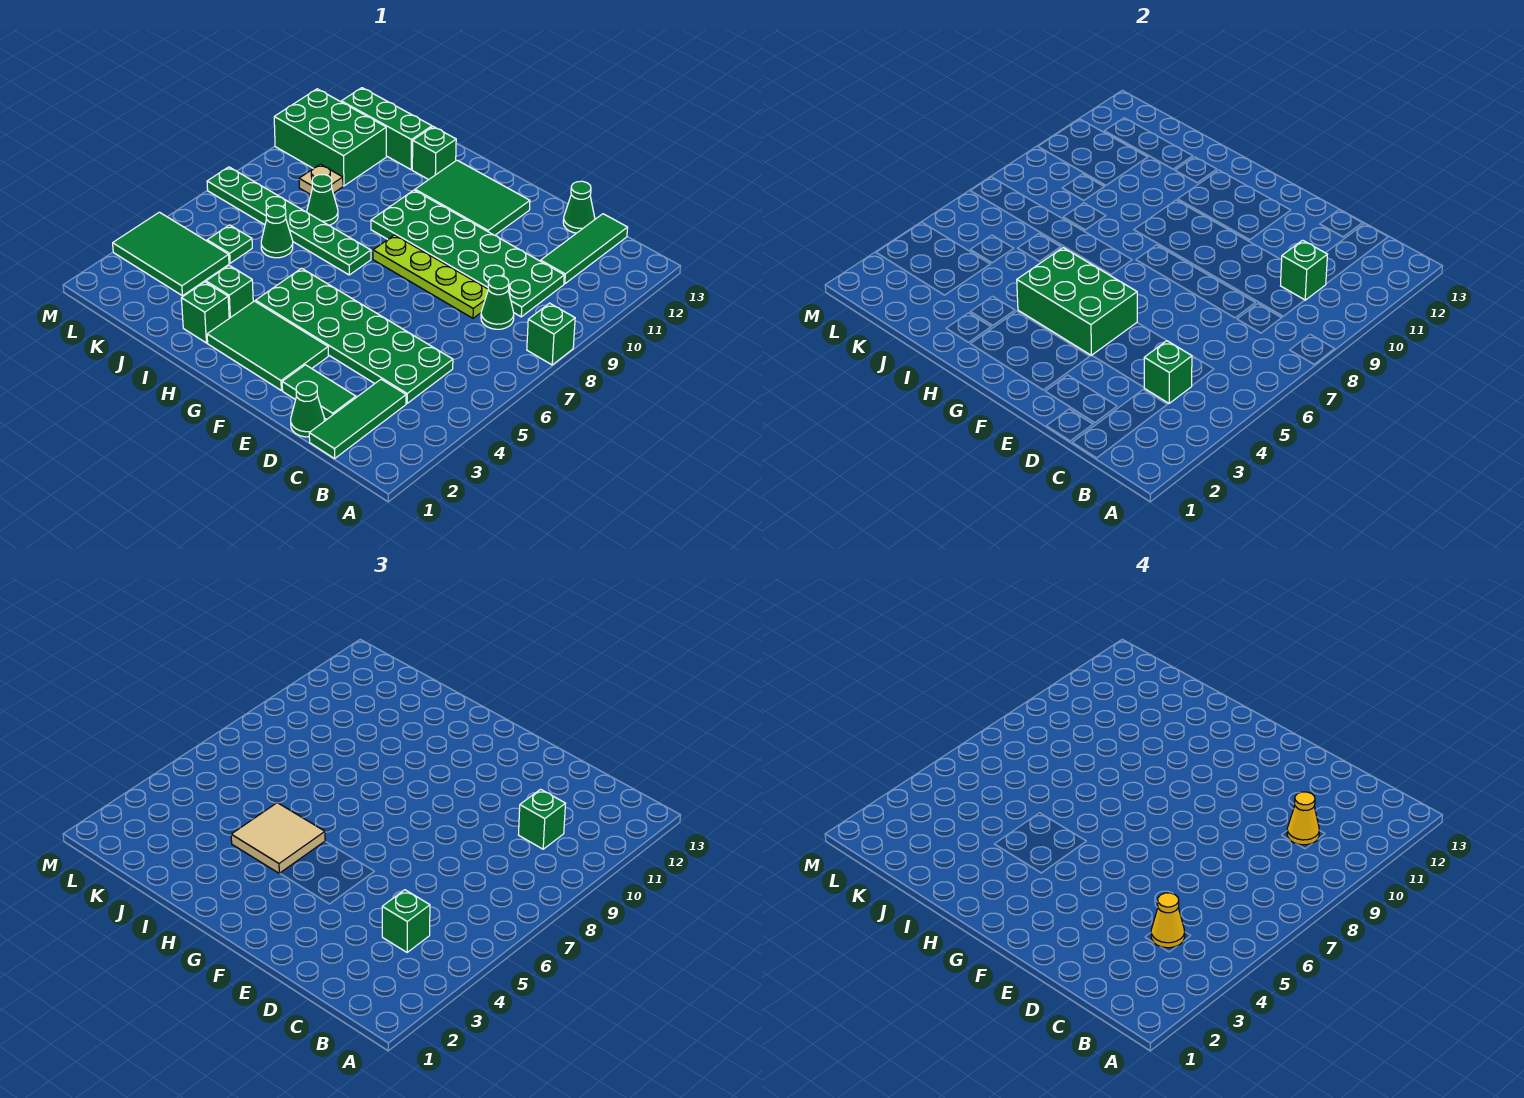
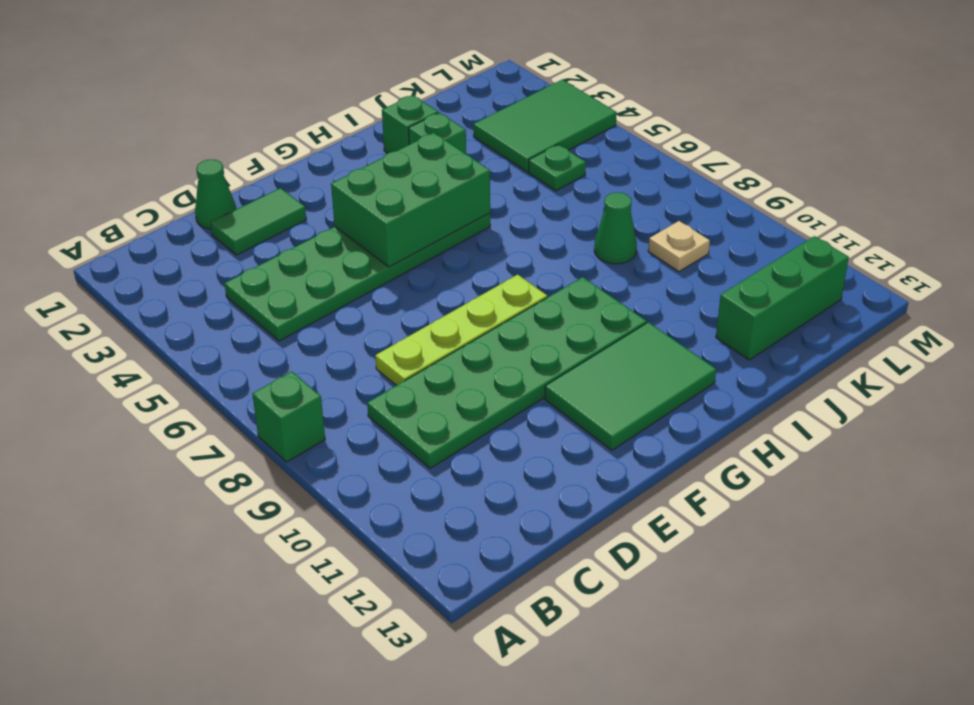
none -> green tile C1:C3 level 1
none -> green cone C8 level 1
none -> green tile C11:C13 level 1
none -> green cone D13 level 1

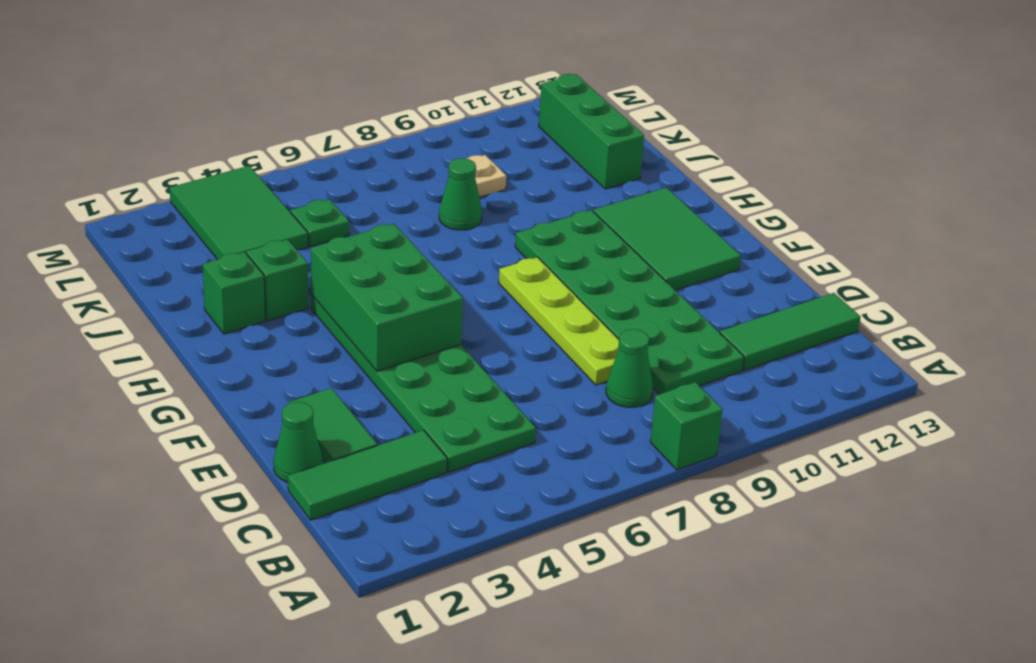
none -> green cone D13 level 1
none -> green tile F2:H3 level 1
none -> green plate H7:M7 level 1
none -> green brick I12 level 1

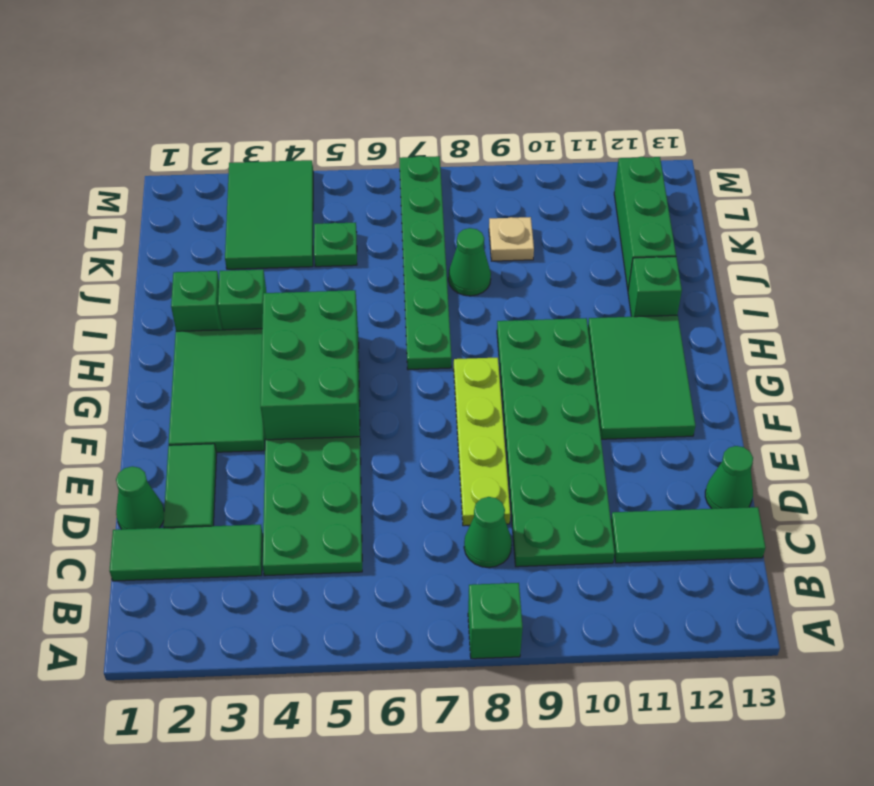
none -> green cone J6 level 1
none -> green brick K10:M11 level 1
none -> green brick C4 level 2
none -> green brick C10 level 2

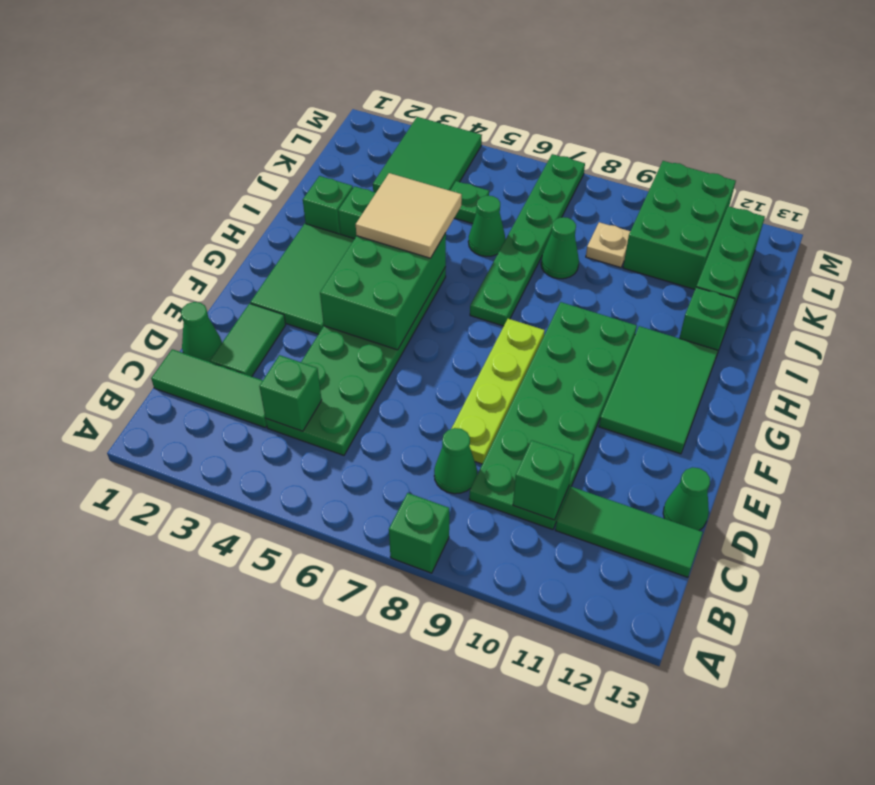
none -> green brick C4 level 3
none -> green brick C10 level 3
none -> yellow cone C4 level 4
none -> yellow cone C10 level 4

